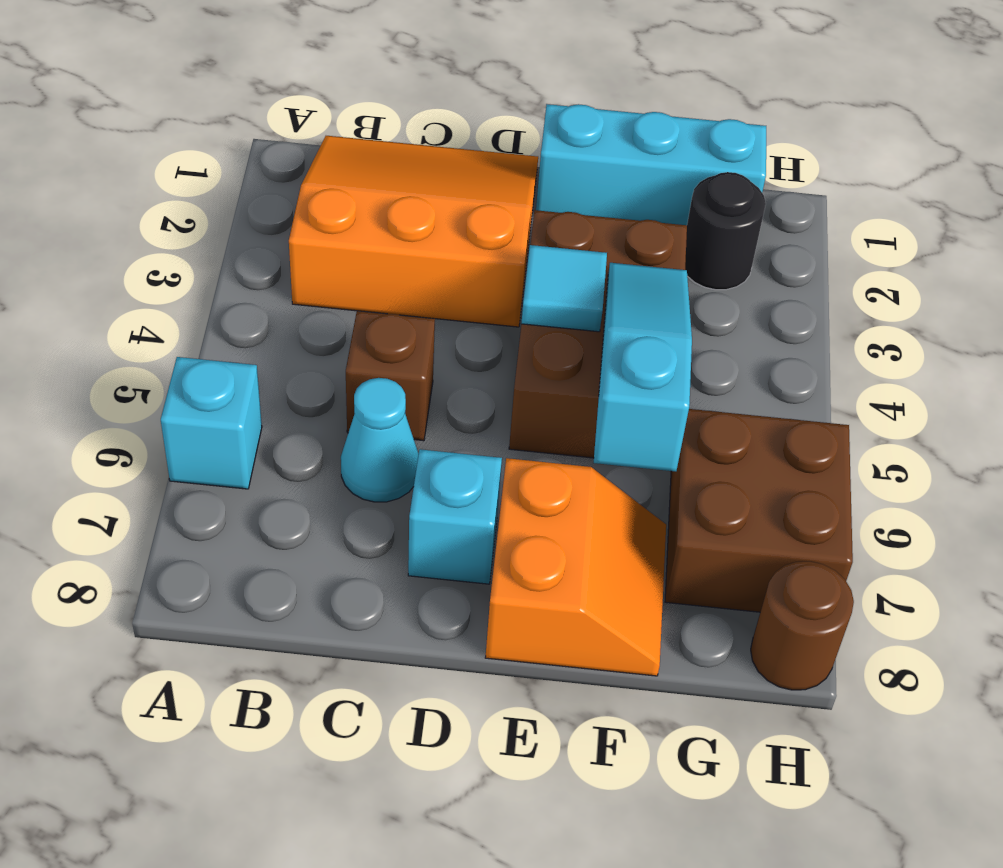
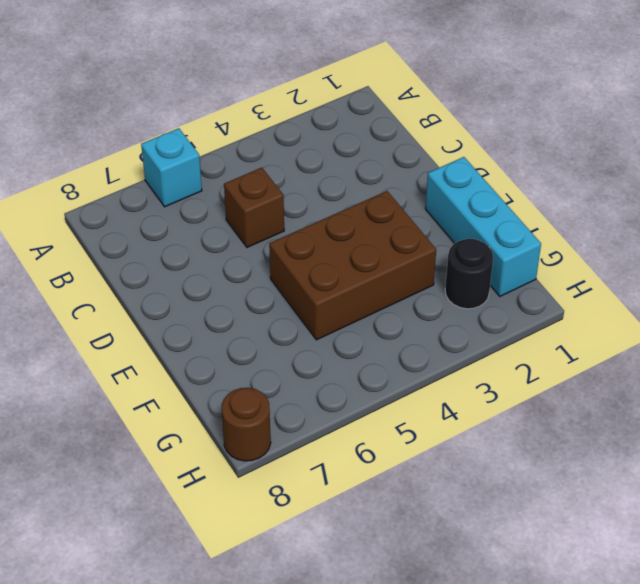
none -> orange slope B1:D3 level 1 top 3
none -> cyan cone C6 level 1
none -> cyan brick D7 level 1

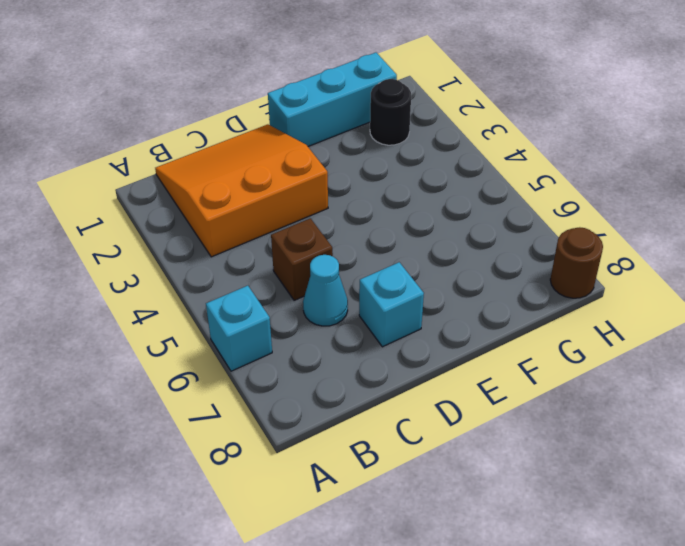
none -> brown brick E3:F5 level 1
none -> orange slope E7:F8 level 1 top E
none -> brown brick G6:H7 level 1

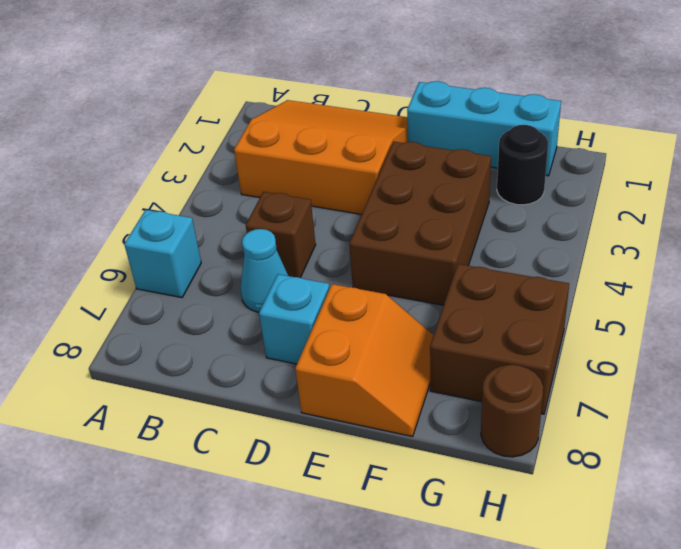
none -> cyan tile E4 level 2
none -> cyan slope F4:F6 level 2 top 6

